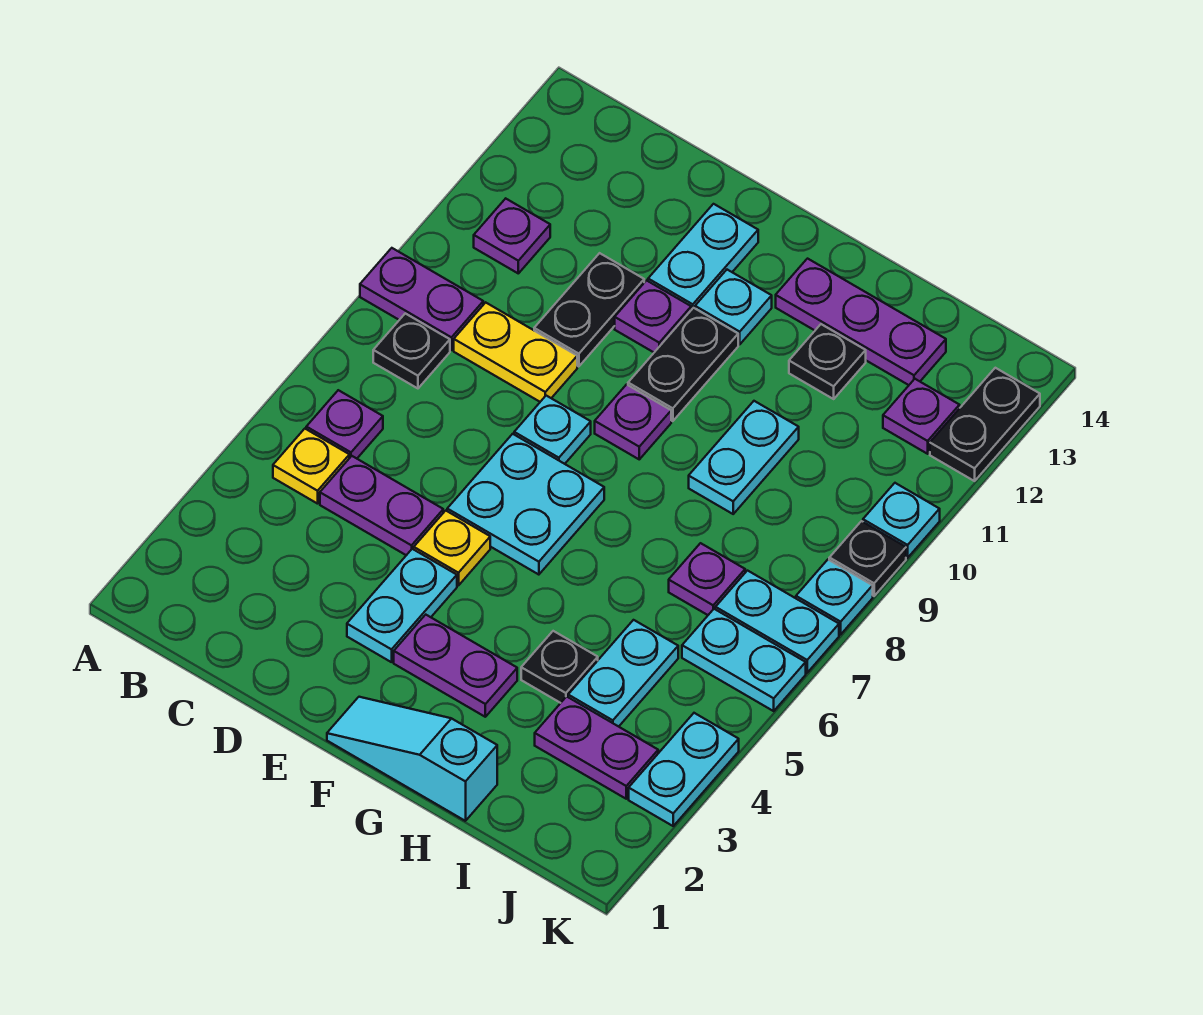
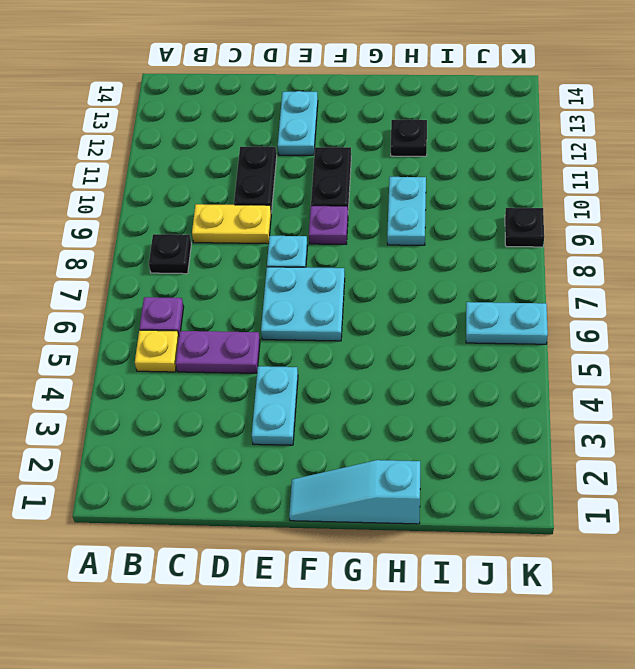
none -> purple plate A9:B9 level 1
none -> purple plate B11 level 1
none -> yellow plate E5 level 1
none -> purple plate E11 level 1

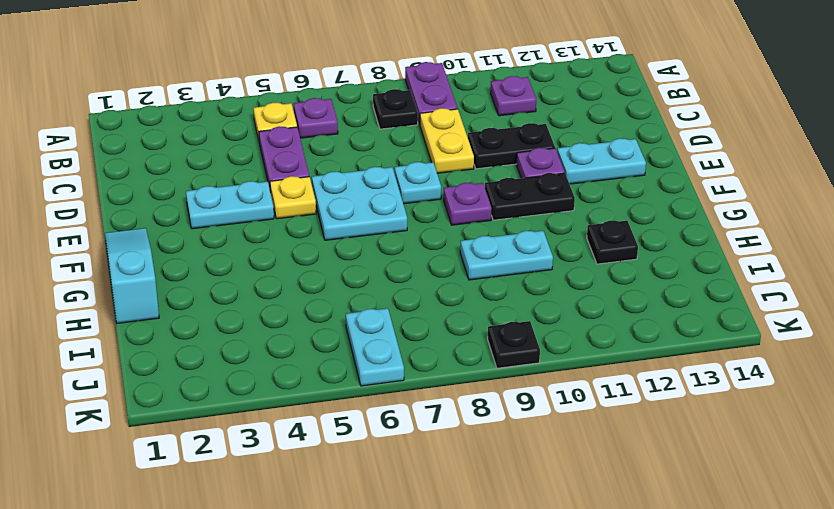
none -> purple plate F3:G3 level 1
none -> cyan plate F12 level 1
none -> purple plate G13:I13 level 1
none -> black plate H4 level 1

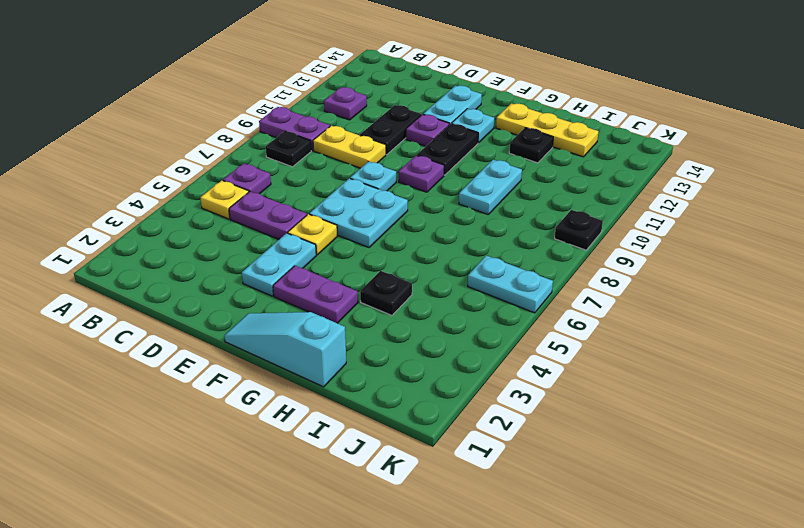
yellow plate G13:I13 level 1 -> purple plate G13:I13 level 1
none -> purple plate I3:J3 level 1
none -> cyan plate I4:I5 level 1
none -> purple plate I7 level 1
none -> cyan plate J7:K7 level 1

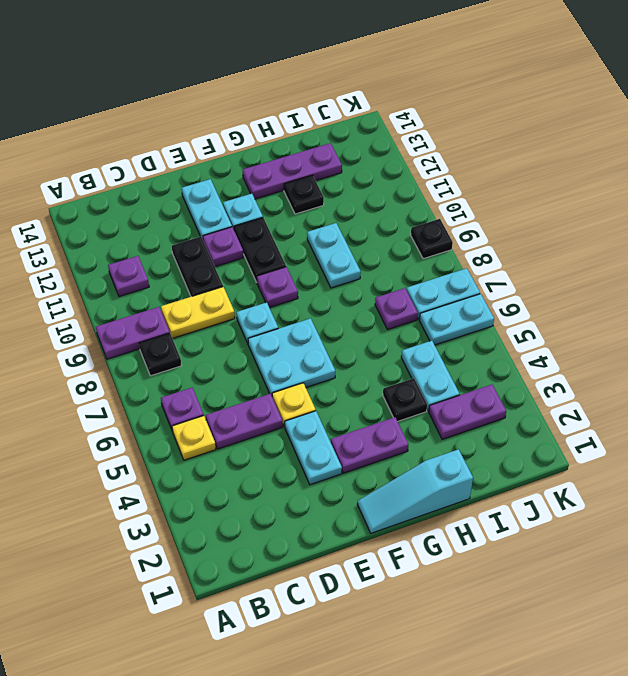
none -> purple plate J12 level 1
none -> cyan plate K3:K4 level 1
none -> cyan plate K8 level 1
none -> cyan plate K10 level 1

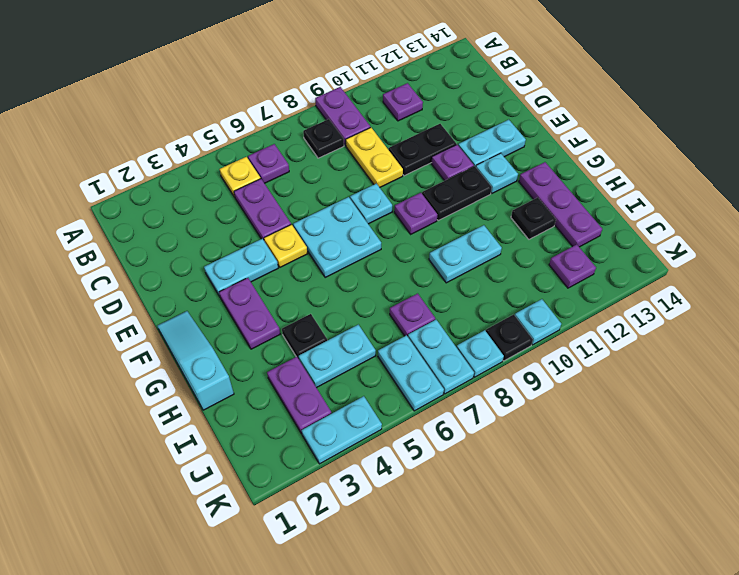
none -> black plate K12:K13 level 1

